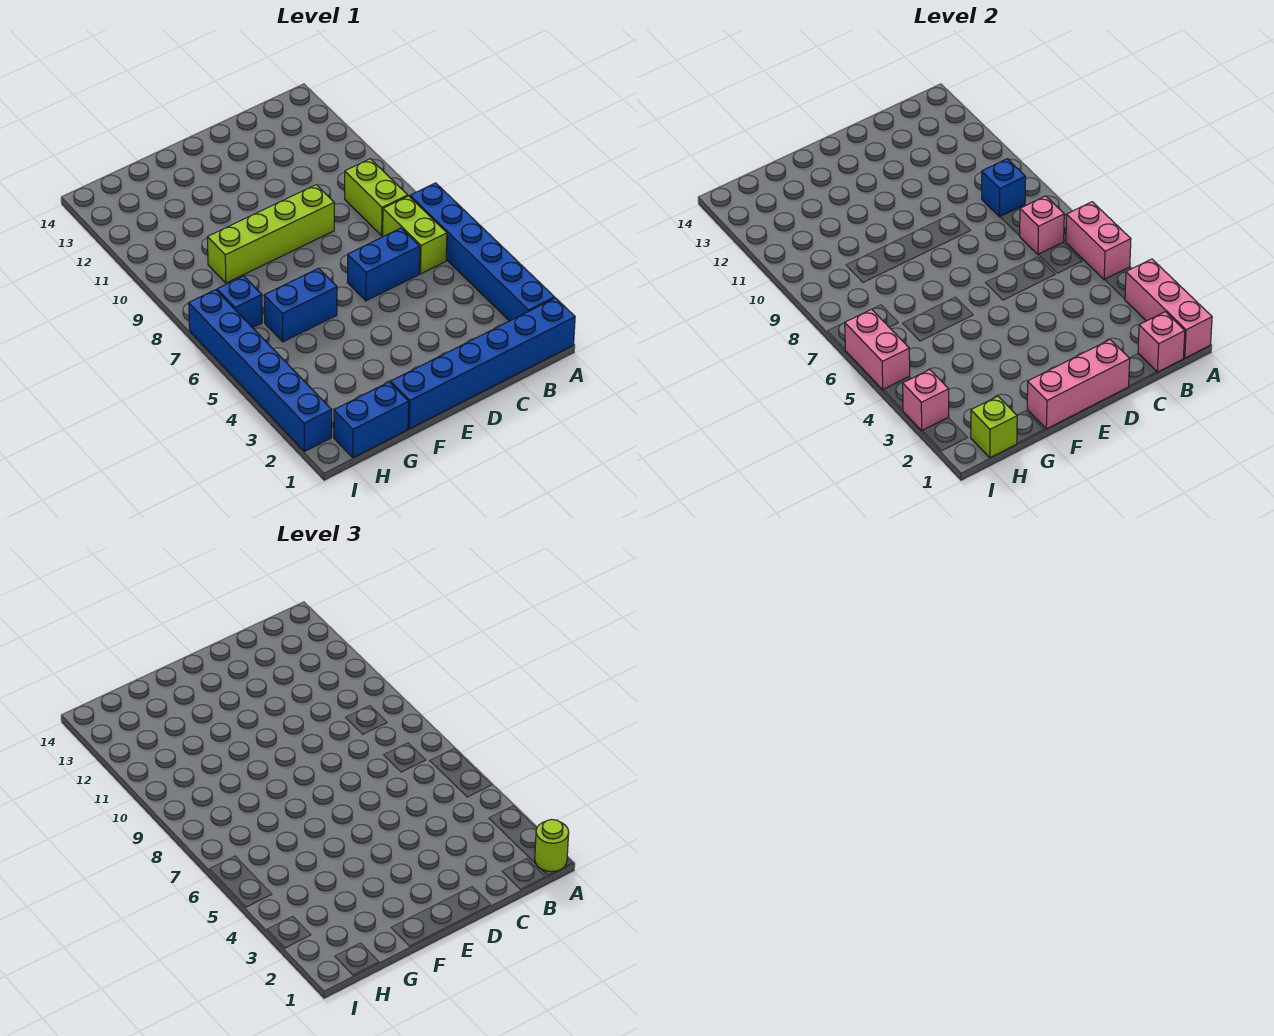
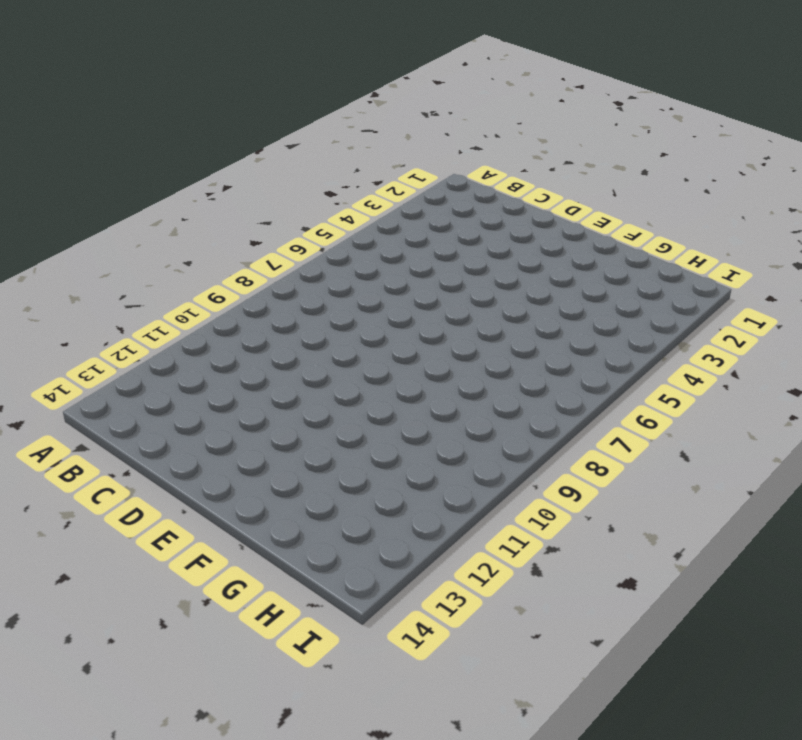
none -> blue brick A1:F1 level 1
none -> blue brick A2:A7 level 1
none -> lime brick B6:B7 level 1

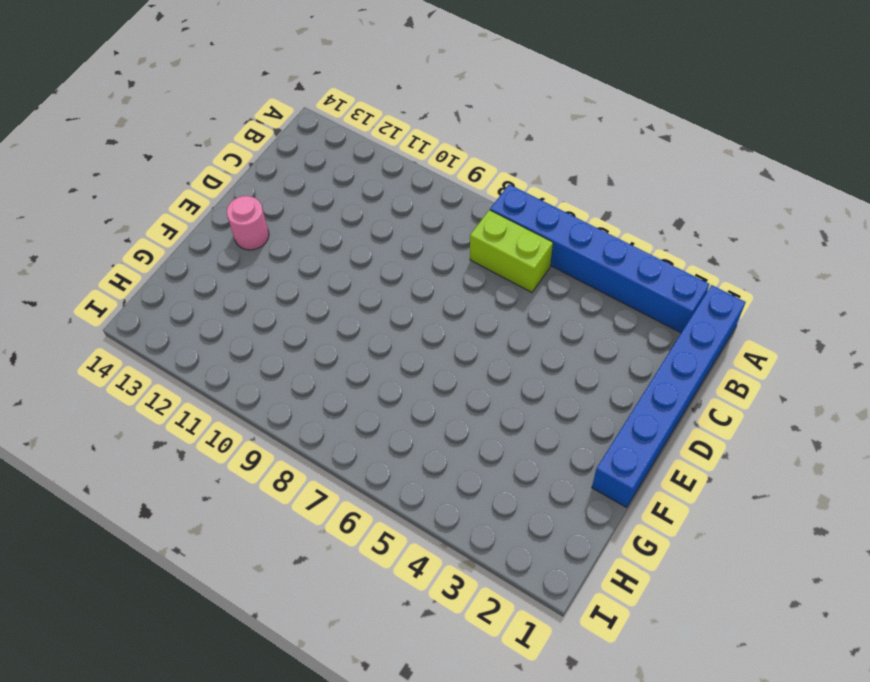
pink round brick E13 level 1 -> none
none -> lime brick B8:B9 level 1
none -> blue brick C6:D6 level 1
none -> lime brick D9:G9 level 1

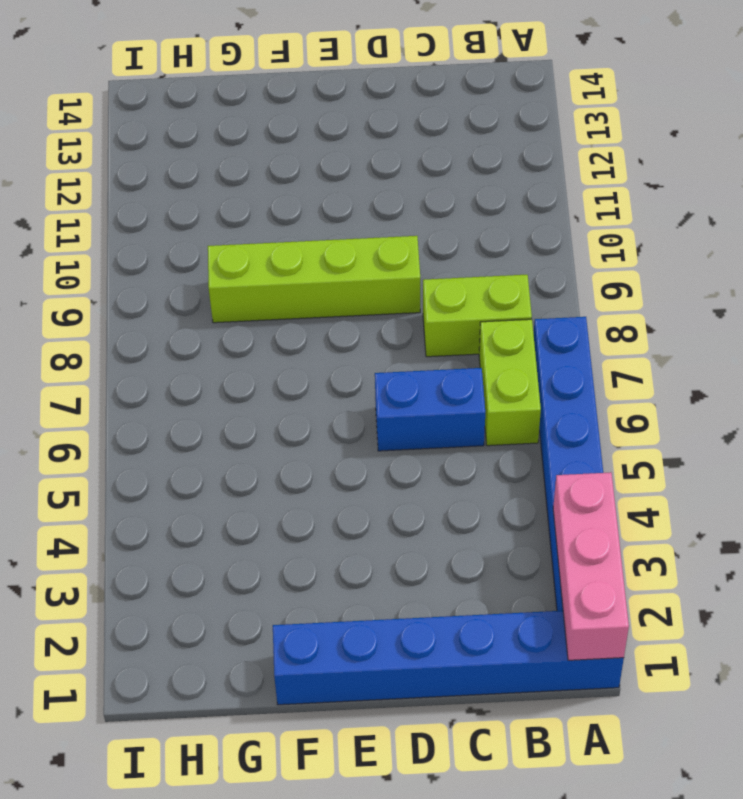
lime brick B8:C8 level 1 -> lime brick B8:B9 level 1
none -> blue brick F6:G6 level 1
none -> blue brick G1:H1 level 1
none -> blue brick H7 level 1

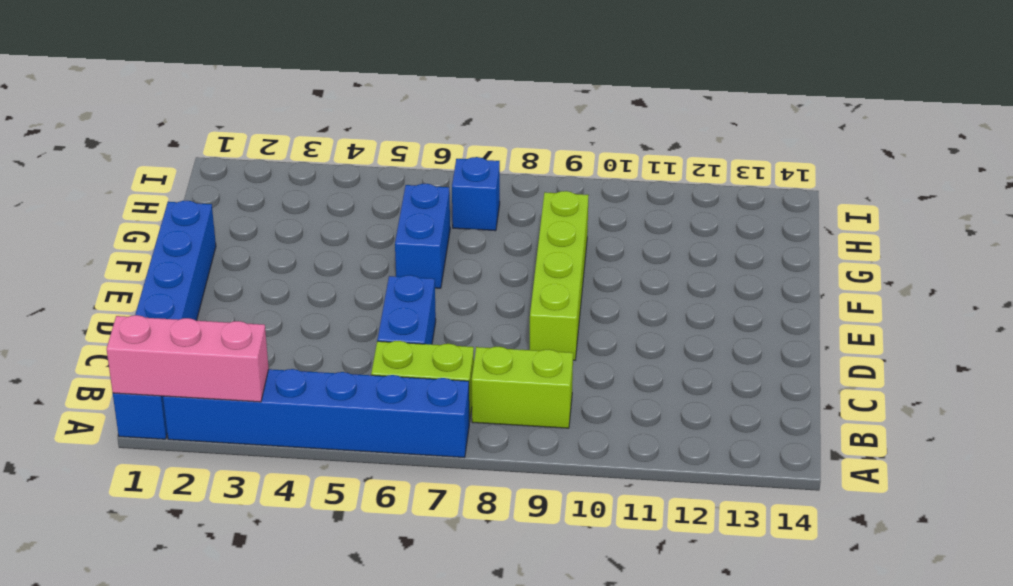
none -> blue brick G1:H1 level 1
none -> blue brick I2:I7 level 1
none -> pink brick A5:A6 level 2

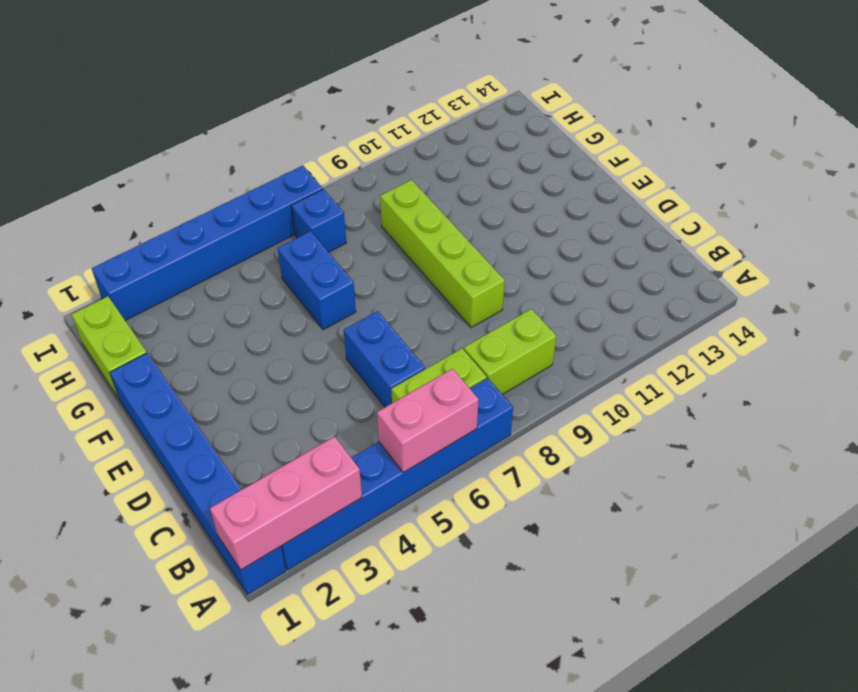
lime brick G1:H1 level 1 -> blue brick G1:H1 level 1
none -> pink brick B1 level 2
none -> pink brick B7 level 2
none -> blue brick B9 level 2

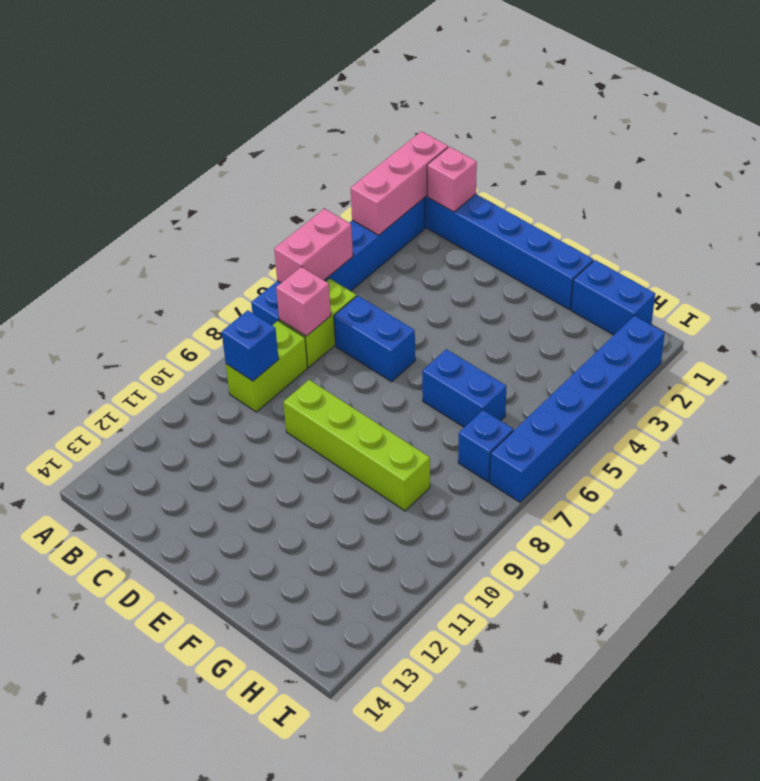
none -> pink brick D1:F1 level 2
none -> lime brick H1 level 2
none -> pink brick I3 level 2

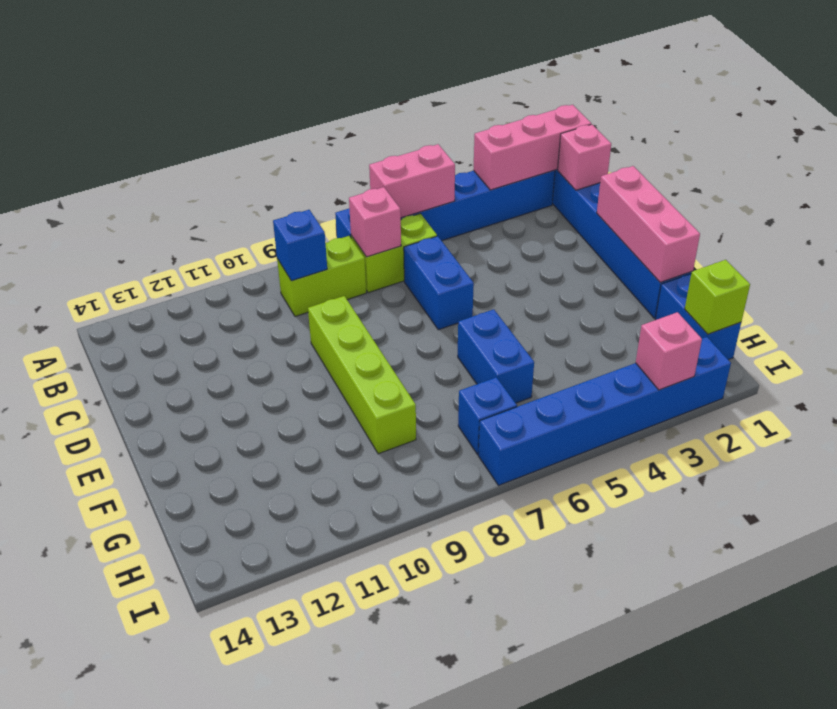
none -> pink brick I5:I6 level 2
none -> lime round brick A1 level 3

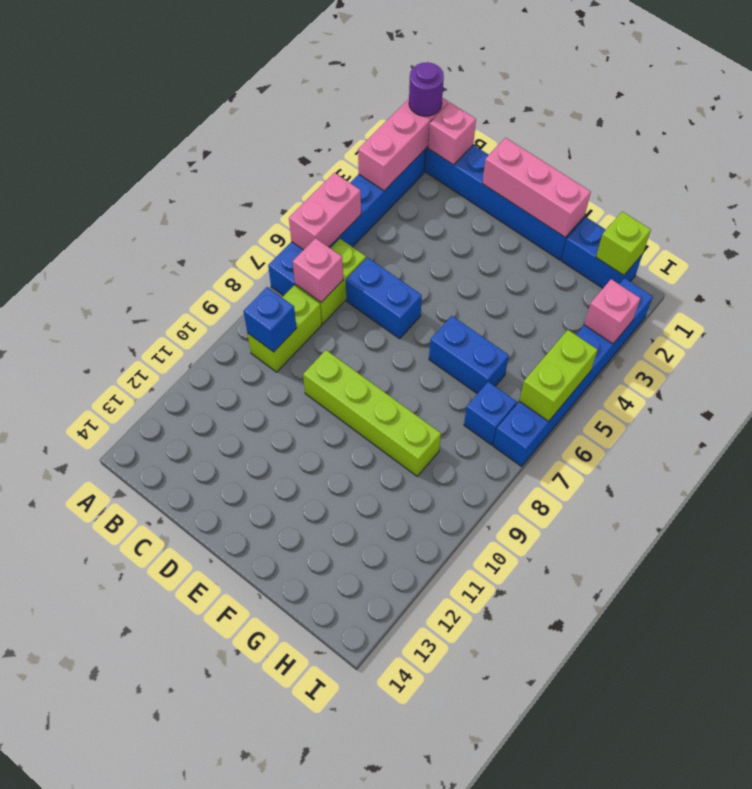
purple round brick A1 level 3 -> lime round brick A1 level 3
lime brick I5:I6 level 2 -> pink brick I5:I6 level 2

